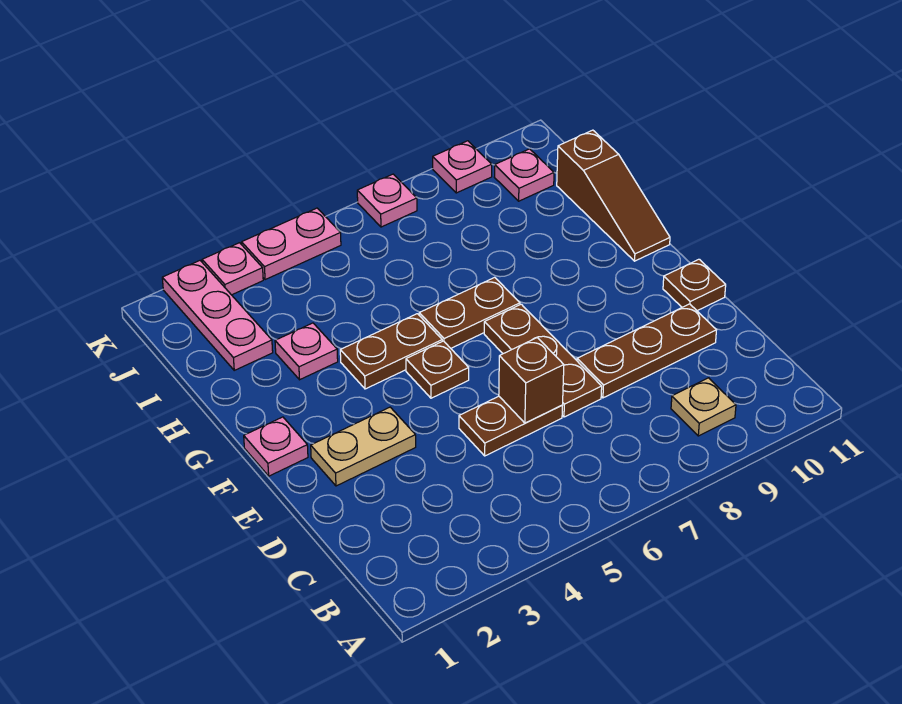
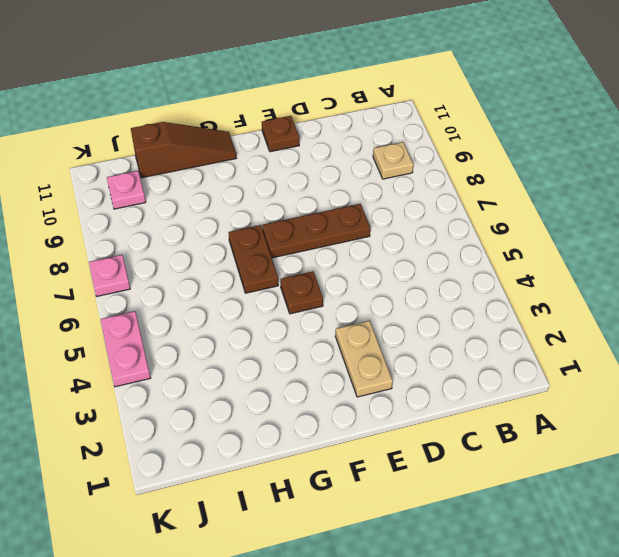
none -> brown plate D5:D6 level 1
none -> brown plate D8:D10 level 1
none -> pink plate F1 level 1

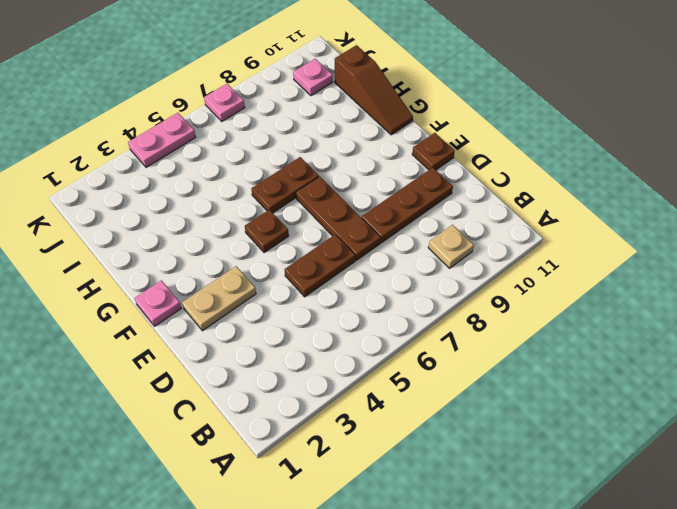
none -> brown plate G4:G5 level 1
none -> pink plate H3 level 1
none -> pink plate I2:K2 level 1

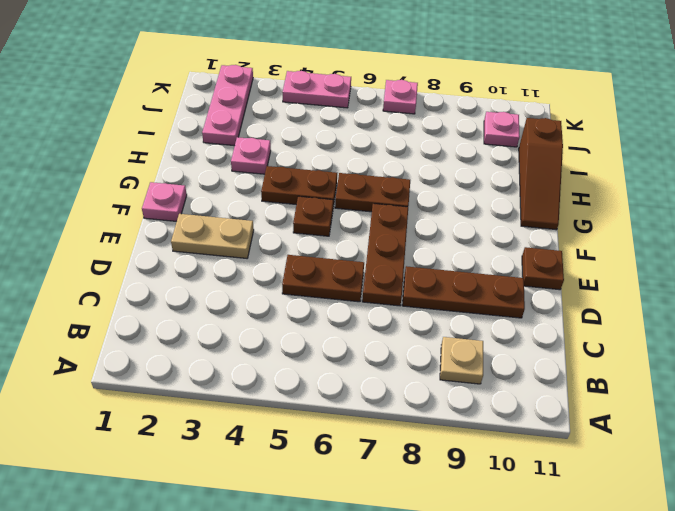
none -> pink plate K3 level 1
none -> pink plate K9 level 1
none -> brown brick D6 level 2

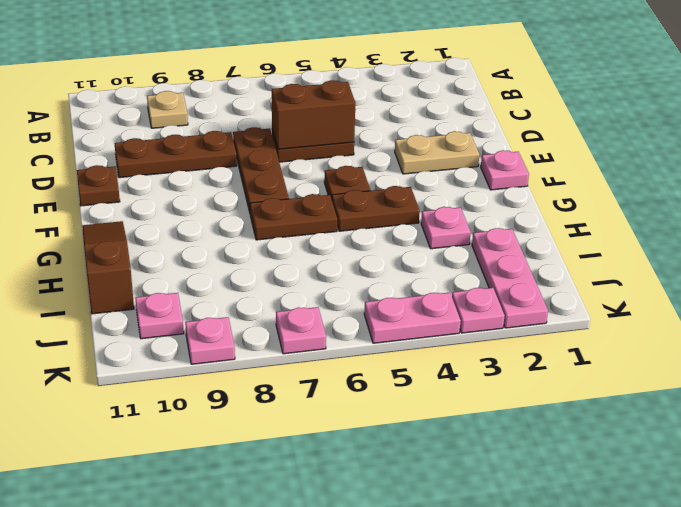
brown brick D5:D6 level 2 -> brown brick D6 level 2

